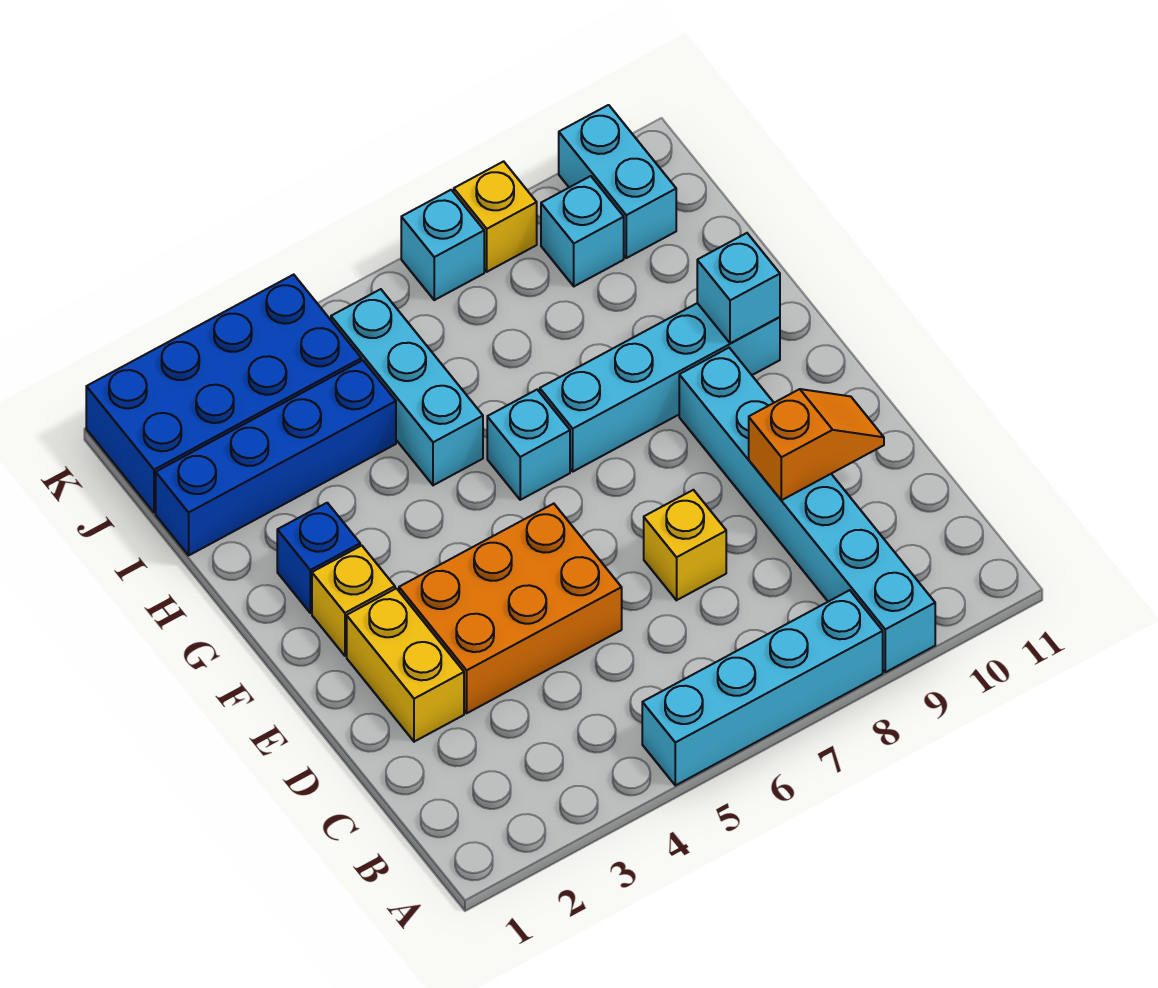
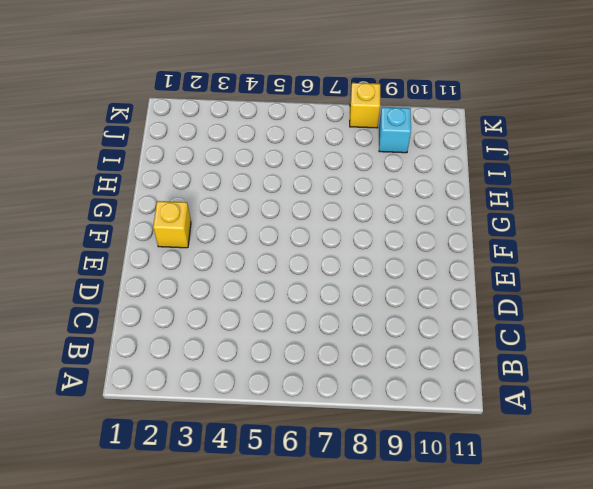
none -> cyan brick A5:A8 level 1
none -> cyan brick A9:F9 level 1
none -> yellow brick D2:E2 level 1

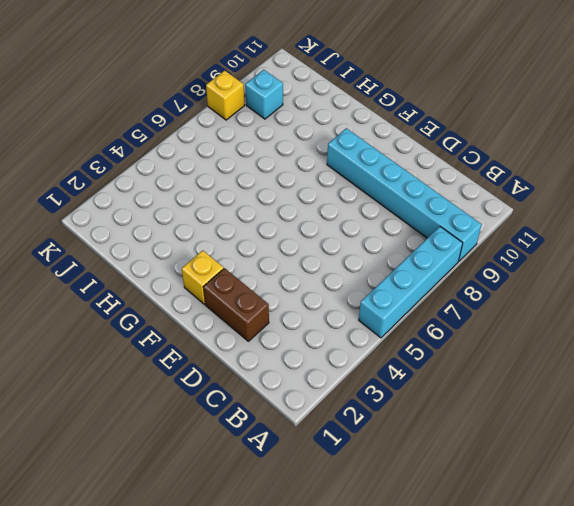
brown brick D2:E2 level 1 -> yellow brick D2:E2 level 1
none -> orange brick D3:E5 level 1
none -> yellow brick D7 level 1
none -> blue brick G2 level 1

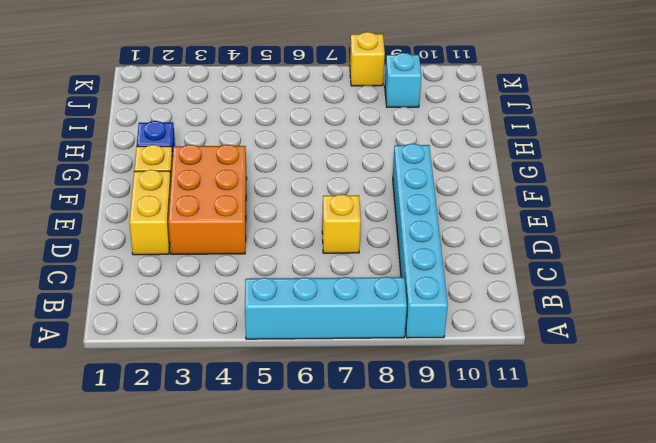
orange brick D3:F4 level 1 -> orange brick D3:E5 level 1
none -> cyan brick G6 level 1
none -> cyan brick G7:G10 level 1
none -> cyan brick H5:J5 level 1

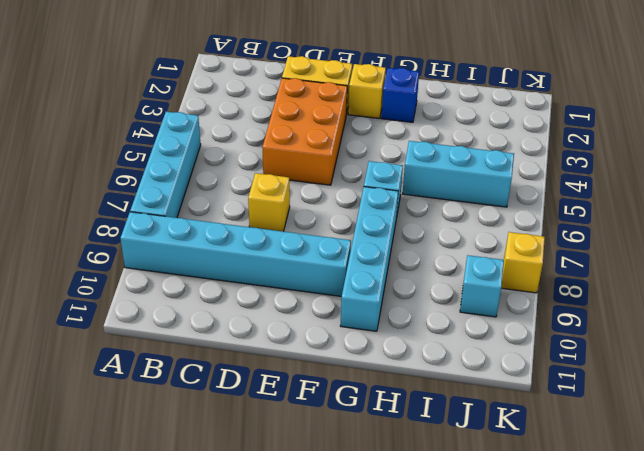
none -> blue brick I1:I4 level 1
none -> blue brick J1:K4 level 1
none -> cyan brick J10:K10 level 1

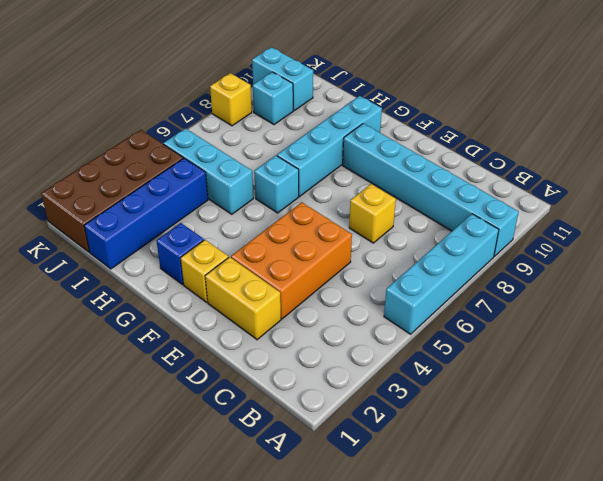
brown brick J1:K4 level 1 -> blue brick J1:K4 level 1
none -> cyan brick K7 level 1
none -> orange slope D9:D10 level 2 top 9
none -> cyan brick G10 level 2

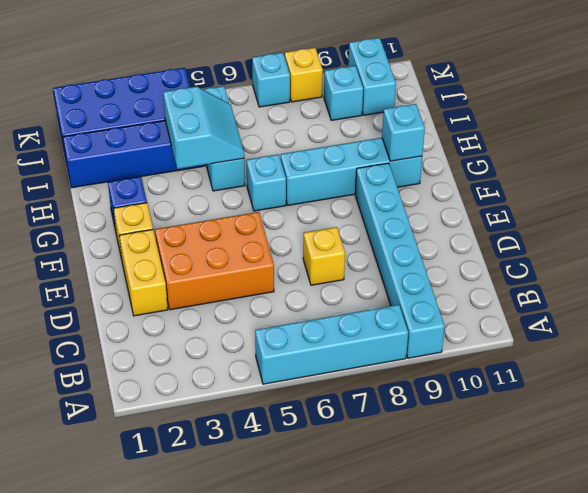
cyan slope H4:I5 level 2 top 4 -> none
none -> orange slope D9:D10 level 2 top 9

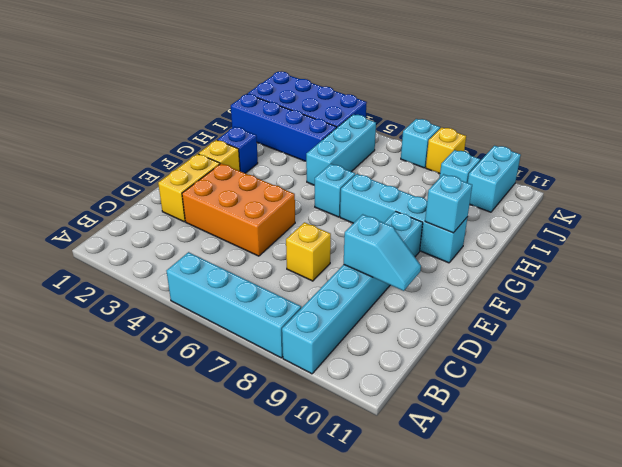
cyan slope D9:D10 level 2 top 9 -> orange slope D9:D10 level 2 top 9

